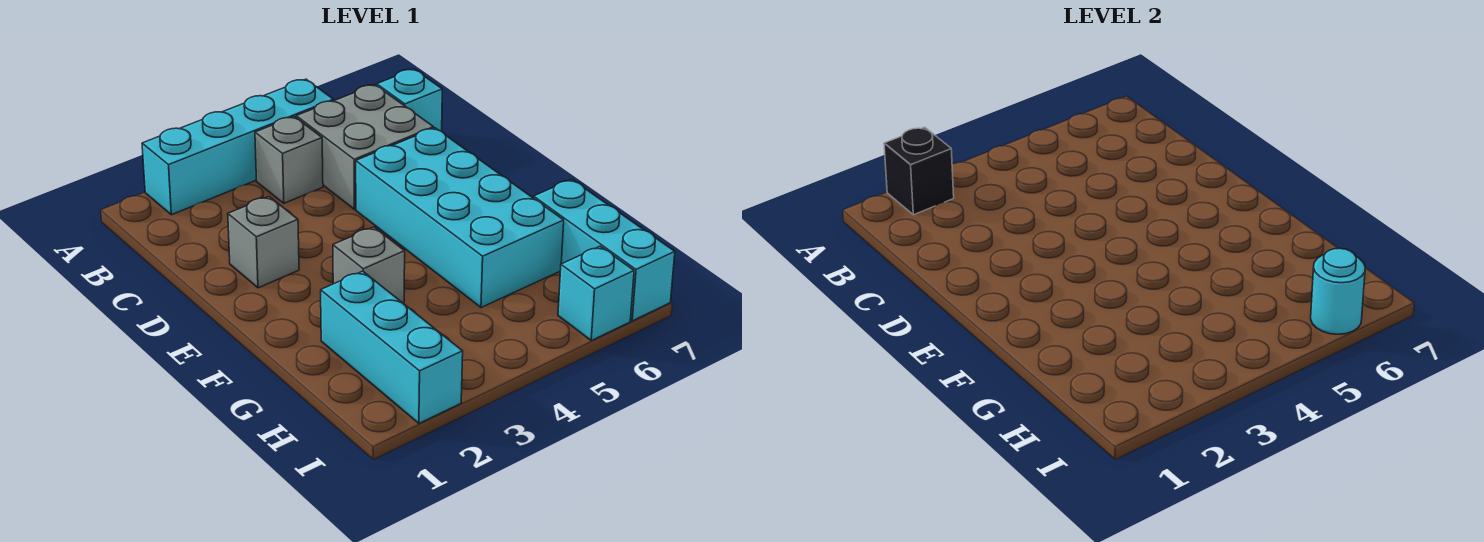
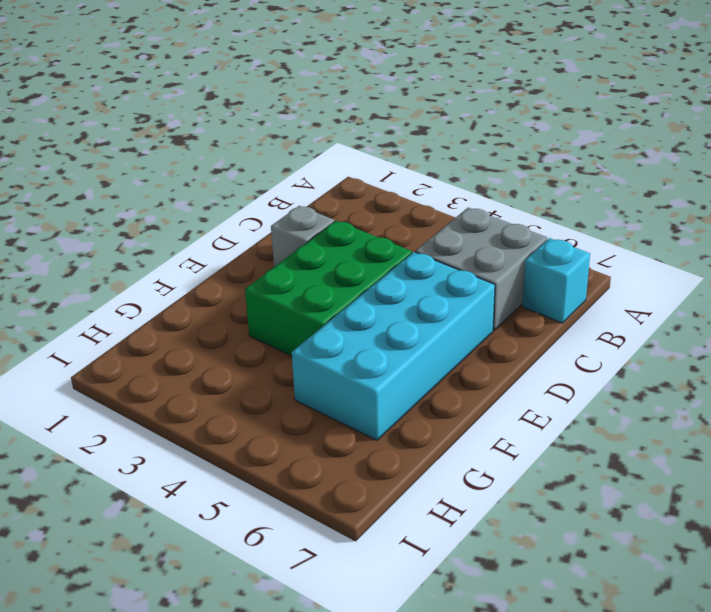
green brick D3:F4 level 1 -> grey brick F3 level 1
none -> cyan brick A2:A5 level 1
none -> grey brick B4 level 1
none -> cyan brick G2:I2 level 1

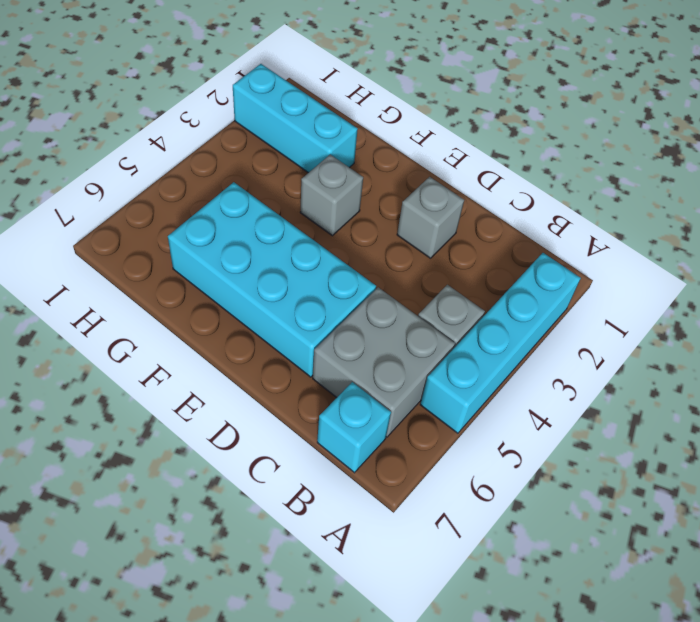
none -> cyan brick G7:I7 level 1
none -> cyan brick I6 level 1
none -> black brick A2 level 2

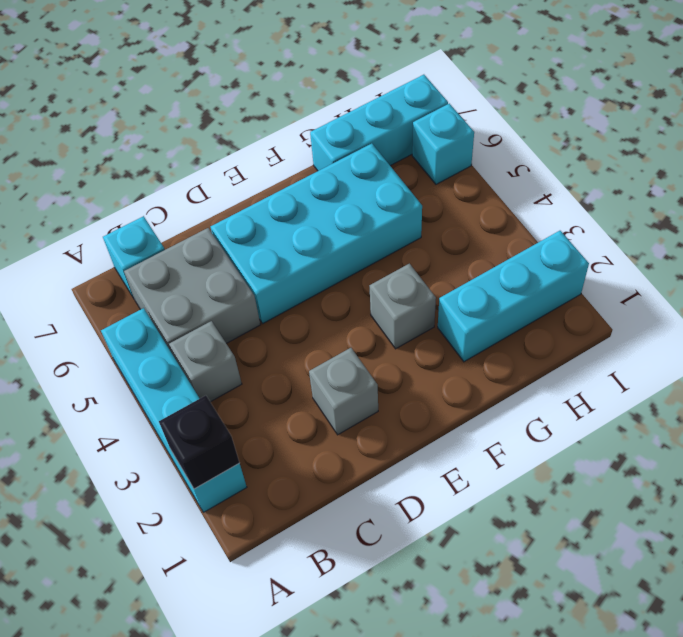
none -> cyan round brick I6 level 2

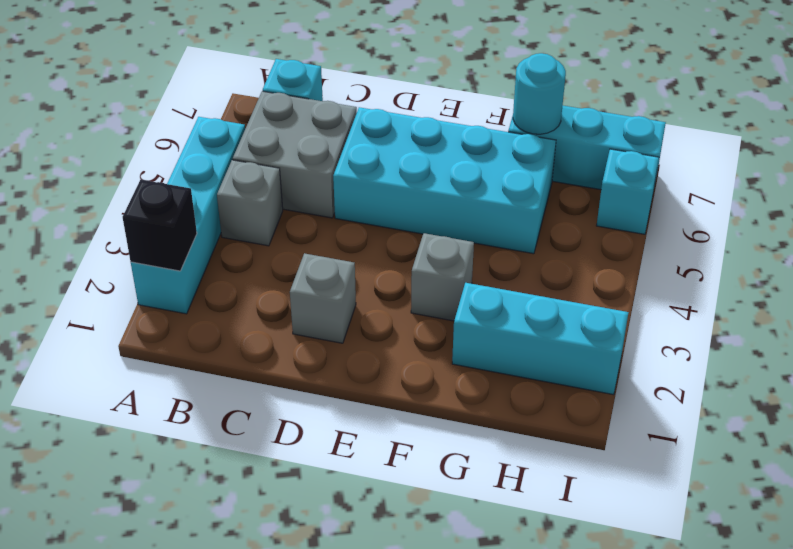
cyan round brick G7 level 2 -> cyan round brick I6 level 2

